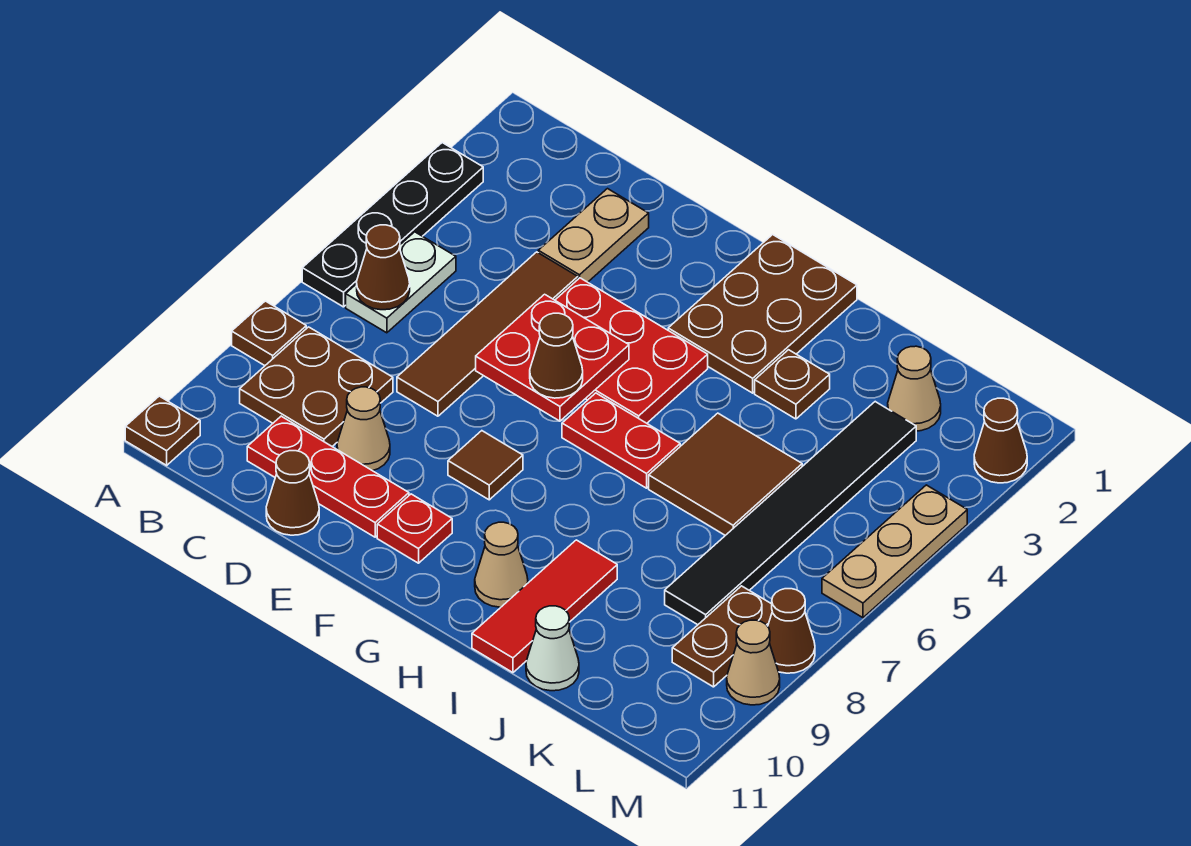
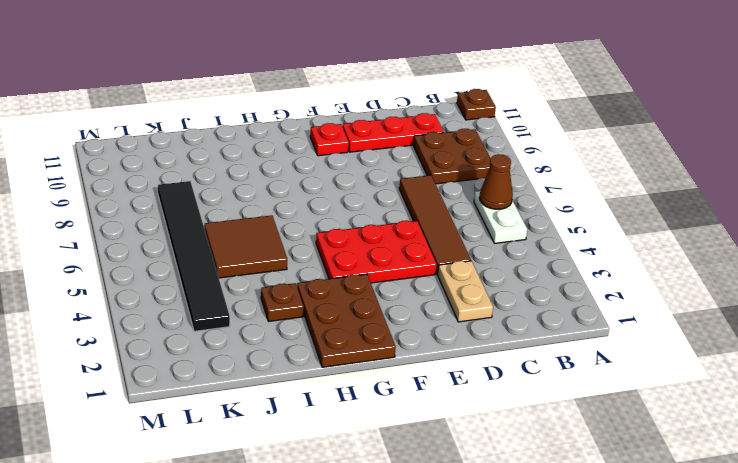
none -> black plate A3:A6 level 1
none -> brown plate A8 level 1
none -> tan cone D9 level 1
none -> brown cone D11 level 1

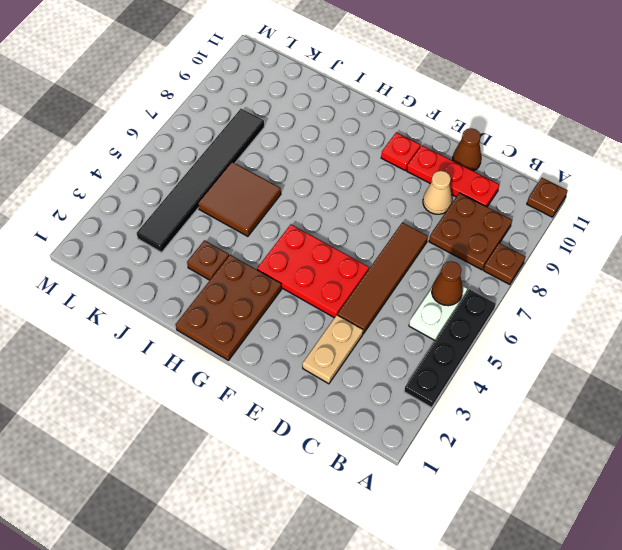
none -> brown tile F8 level 1
none -> red plate G6:H6 level 1
none -> tan cone H10 level 1
none -> red tile I9:I11 level 1

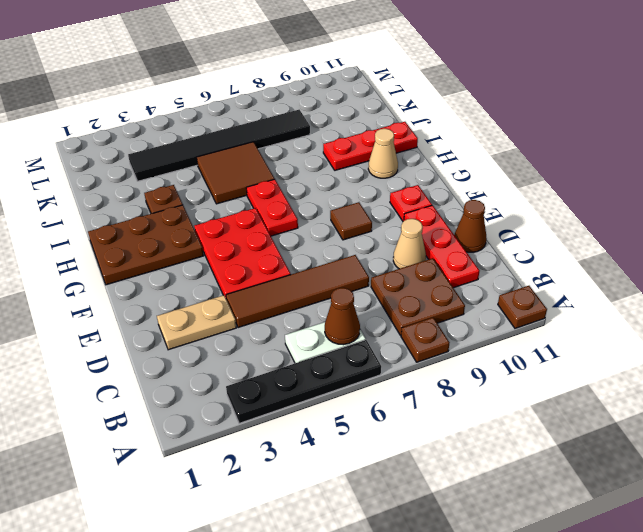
red plate I9:I11 level 1 -> red tile I9:I11 level 1
none -> white cone J11 level 1
none -> tan cone K2 level 1
none -> brown plate L8:L9 level 1
none -> brown cone M2 level 1

